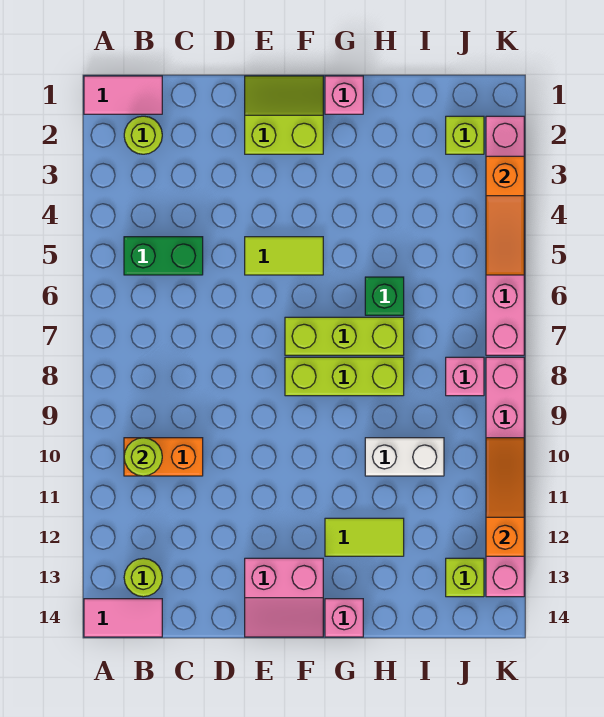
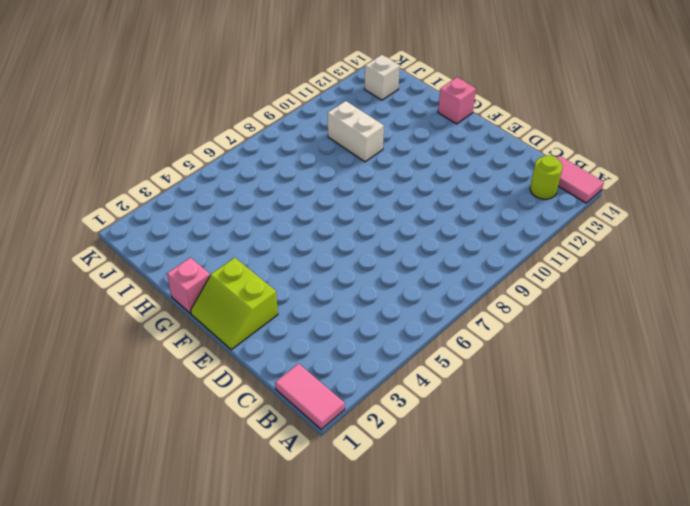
white brick J13 level 1 -> lime brick J13 level 1
none -> lime round brick B2 level 1
none -> green brick B5:C5 level 1
none -> orange brick B10:C10 level 1

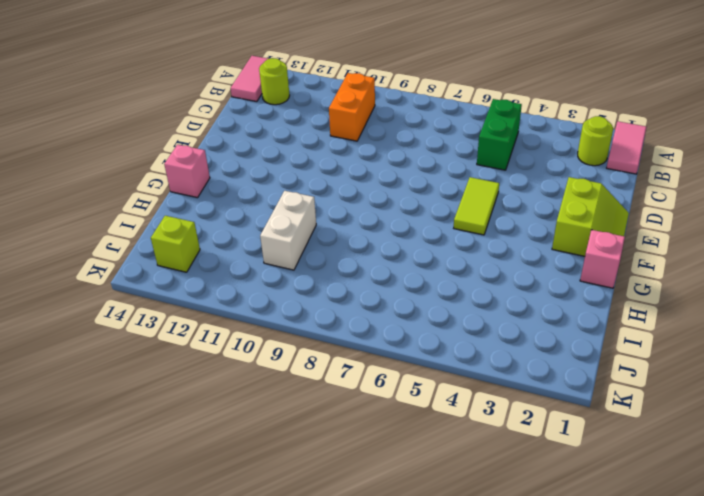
none -> pink slope E13:F14 level 1 top 13
none -> lime brick F7:H7 level 1
none -> lime brick F8:H8 level 1

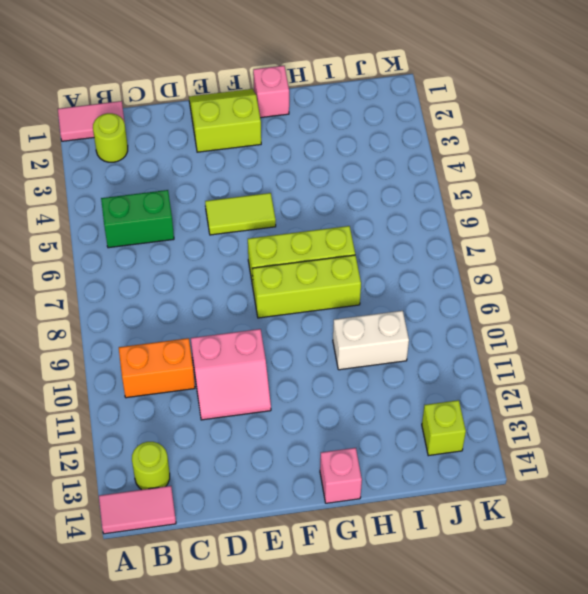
pink slope D10:E11 level 1 top 10 -> pink slope E13:F14 level 1 top 13
none -> lime tile G12:H12 level 1
none -> green brick H6 level 1
none -> lime brick J2 level 1

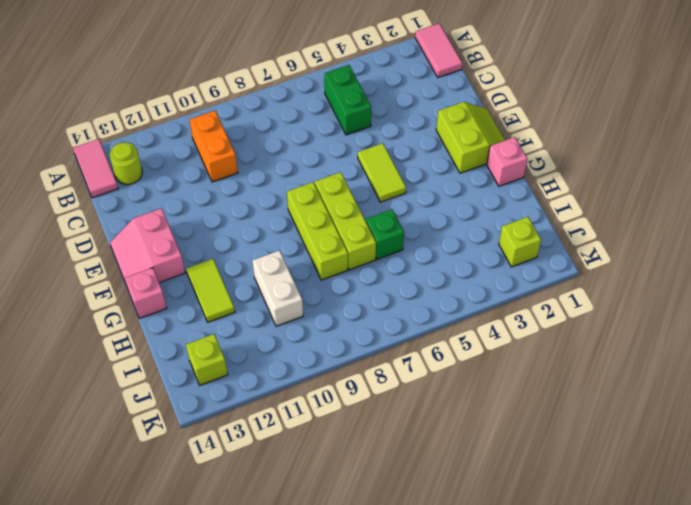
none -> lime round brick B2 level 1
none -> pink brick J8 level 1
none -> pink brick K2:K7 level 1

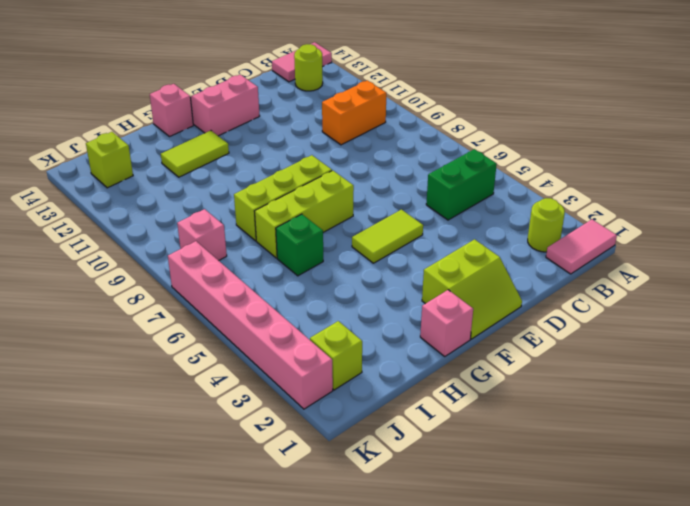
none -> white brick H10:I10 level 1
none -> pink brick K8:K13 level 1
none -> lime round brick B10 level 2

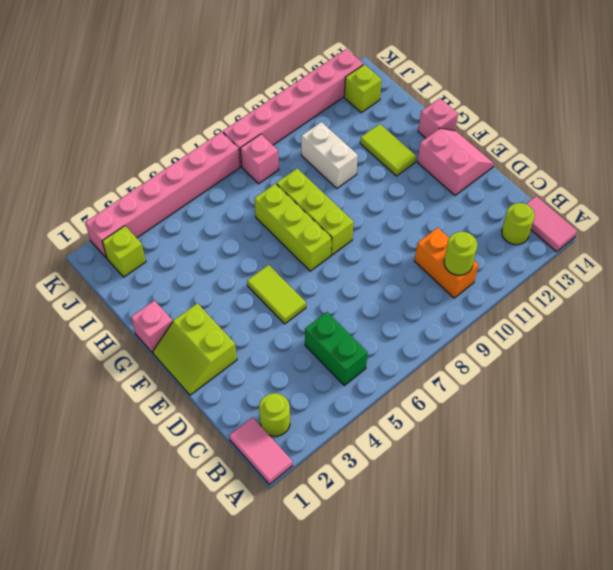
none -> green brick H6 level 1
none -> orange slope K3:K5 level 2 top 3
none -> orange slope K10:K12 level 2 top 12

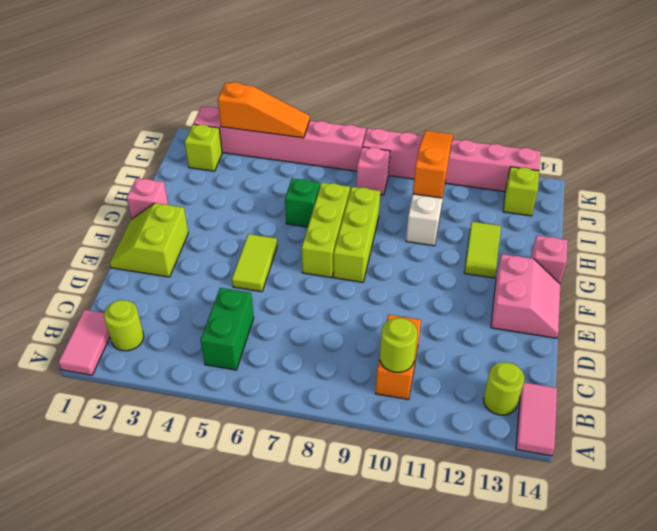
orange slope I10:K10 level 2 top I -> orange slope K10:K12 level 2 top 12

